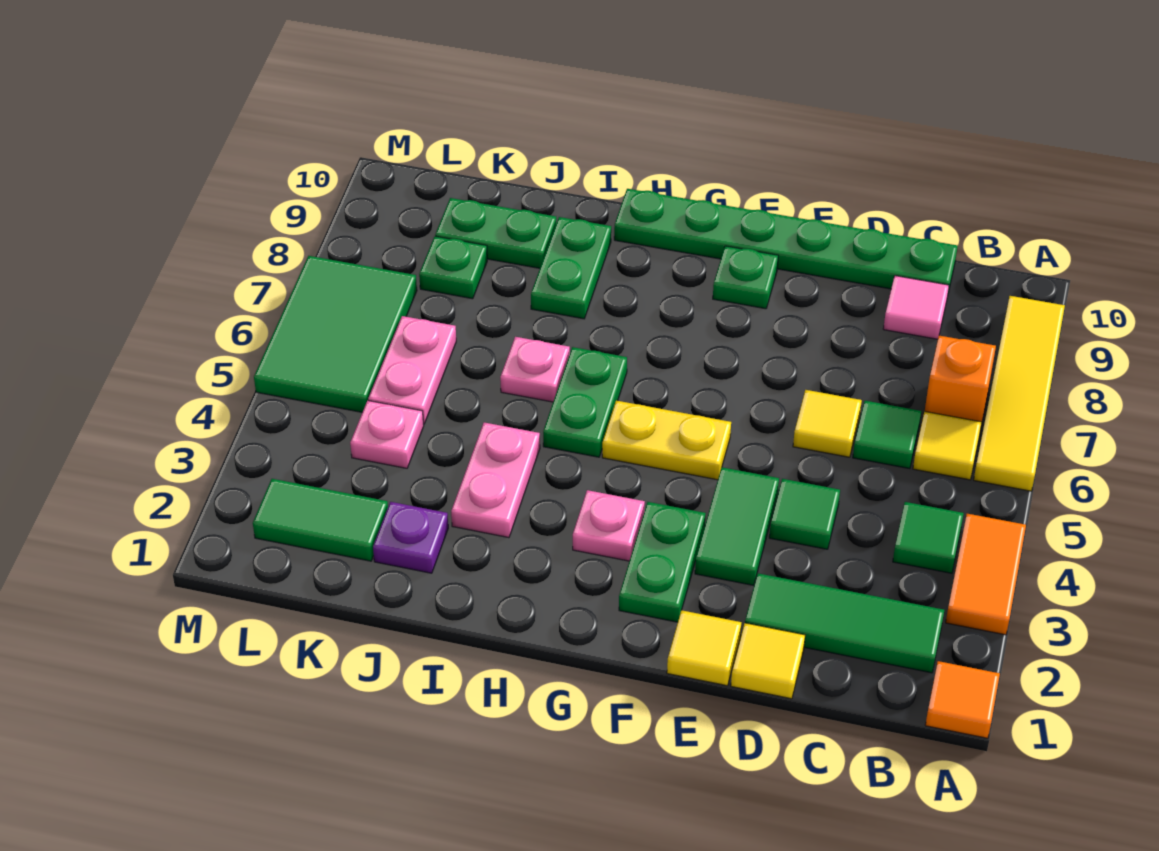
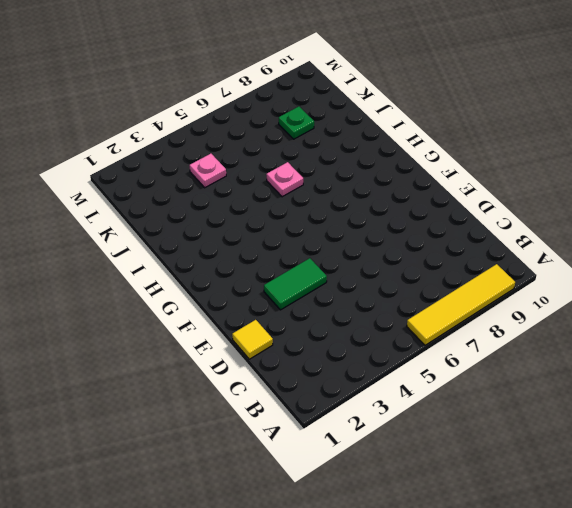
none -> orange tile A1 level 1
none -> orange tile A3:A4 level 1
none -> green tile B2:D2 level 1
none -> green tile B4 level 1

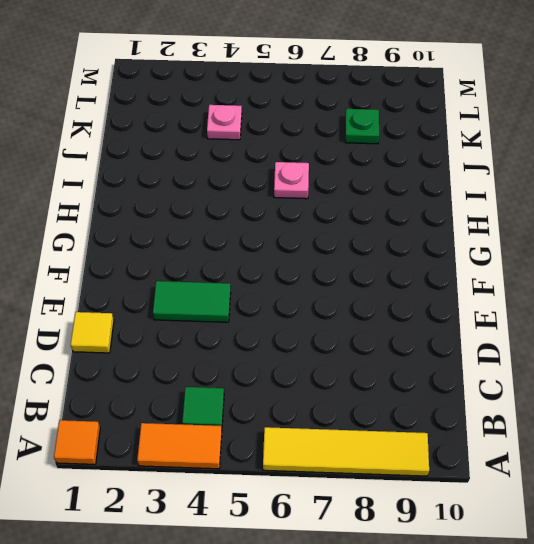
none -> green tile B2:D2 level 1
none -> yellow tile B6 level 1
none -> orange brick B7 level 1
none -> green tile C6 level 1

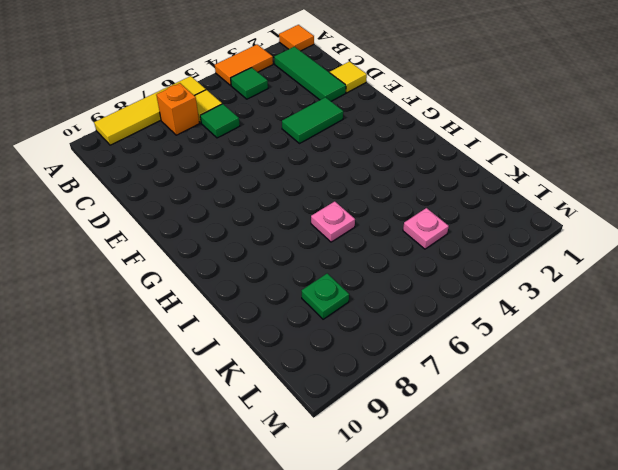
none -> pink tile C9 level 1
none -> green plate C10:H10 level 1
none -> green tile D4 level 1
none -> yellow tile D6 level 1

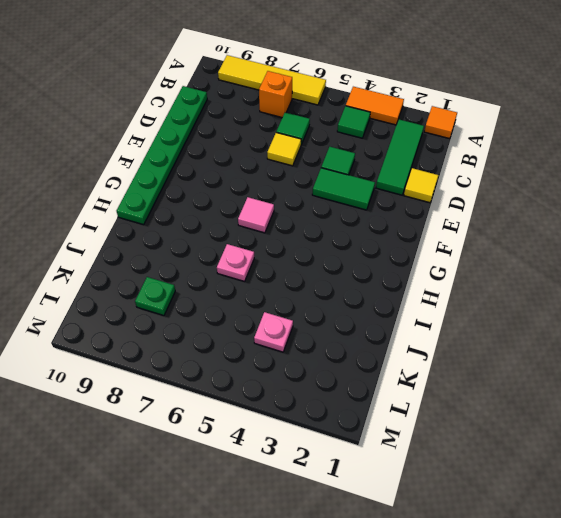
pink tile G6 level 1 -> pink tile C9 level 1
none -> yellow tile B6 level 1
none -> yellow tile E1 level 1
none -> green plate F2:F3 level 1
none -> yellow plate F5:G5 level 1

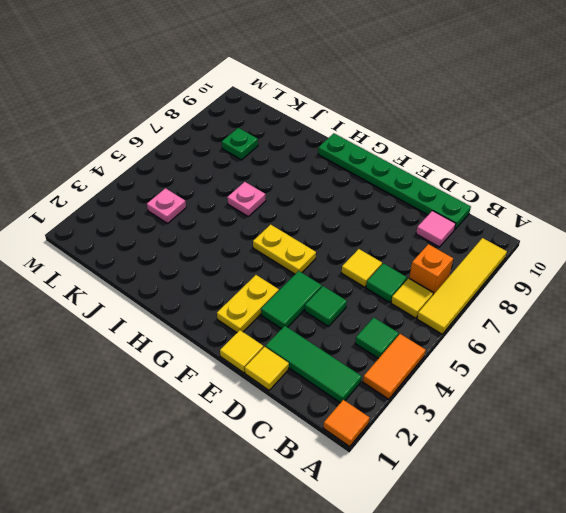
yellow plate F2:F3 level 1 -> green plate F2:F3 level 1
none -> green plate F9 level 1
none -> pink plate G3 level 1
none -> green plate H5:H6 level 1
none -> pink plate I3:I4 level 1

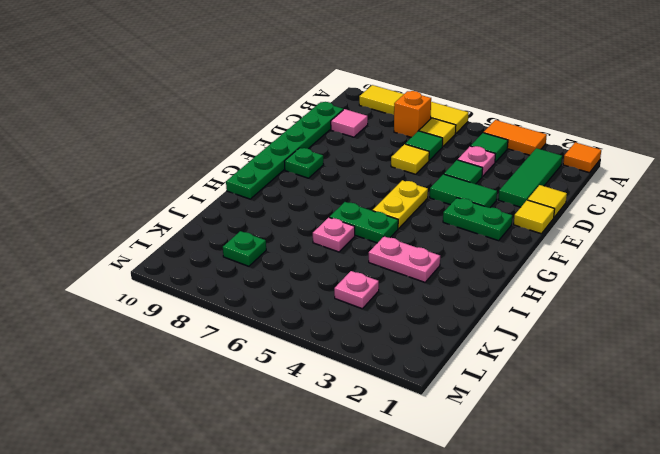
pink plate C4 level 1 -> pink plate G3 level 1
none -> green plate I8:I9 level 1
none -> purple plate J2 level 1
none -> green plate J9:K9 level 1
none -> green tile K2:L2 level 1

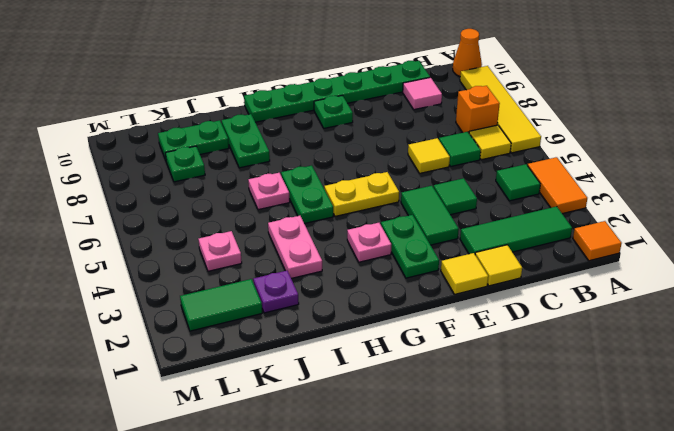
orange cone A10 level 1 -> none
none -> pink plate K5:K6 level 1
none -> green tile L5:M7 level 1

